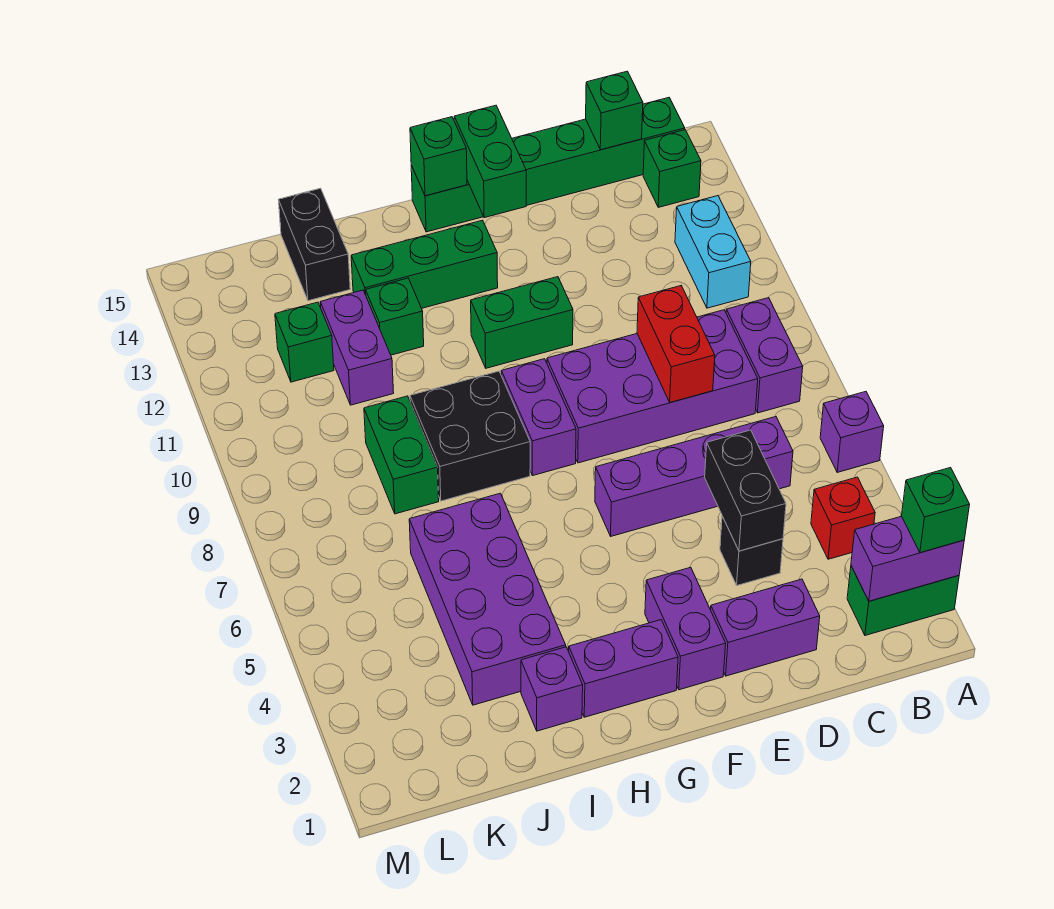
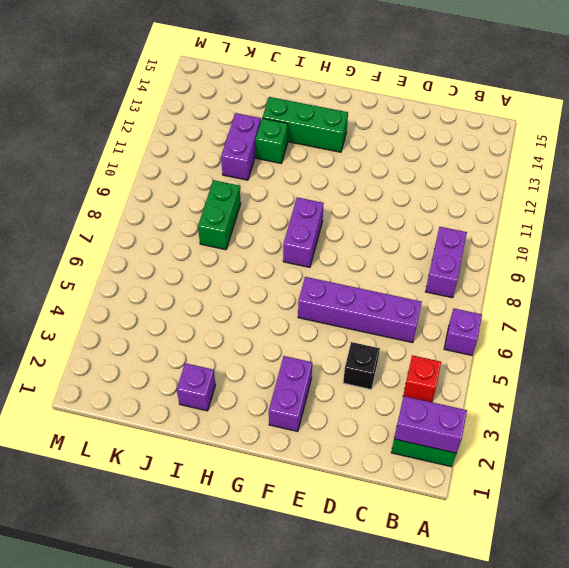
none -> cyan brick B11:B12 level 1
none -> green brick B14 level 1
none -> green brick B15:G15 level 1
none -> purple brick C8:F9 level 1

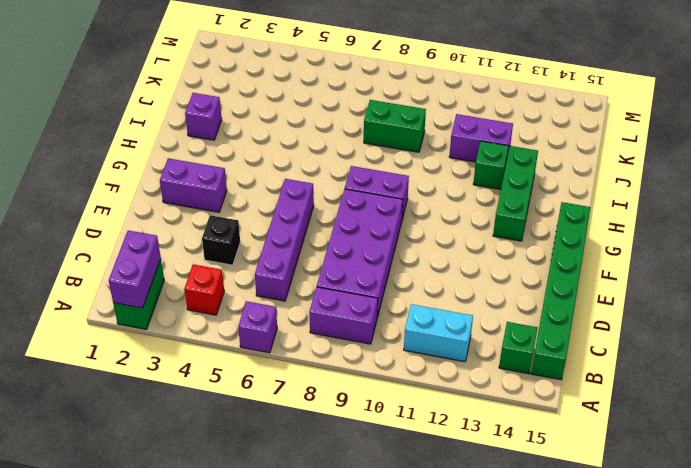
none -> purple brick D2:E2 level 1
none -> green brick F11:G11 level 1
none -> purple brick G2:H2 level 1
none -> black brick H8:I9 level 1

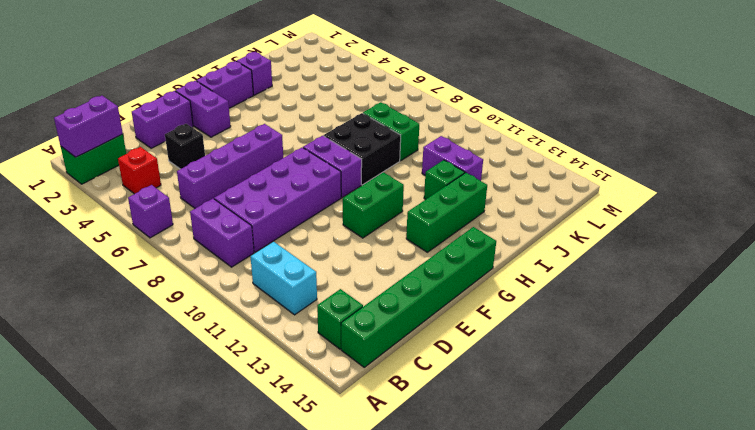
none -> purple brick I3:J6 level 1
none -> black brick J14:J15 level 1
none -> green brick K12 level 1
none -> green brick C15 level 2

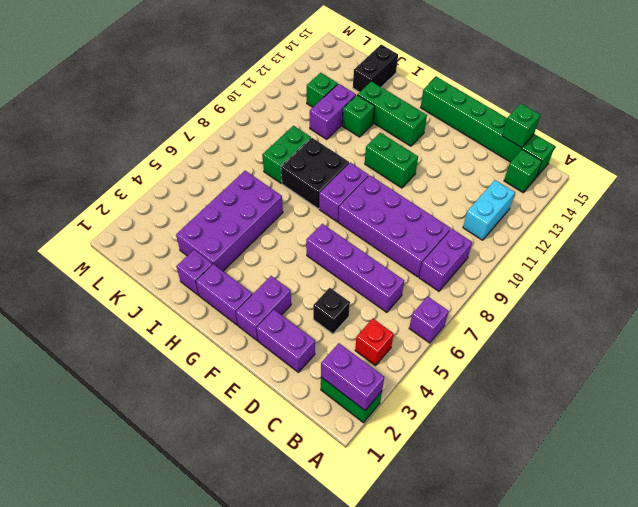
none -> black brick D4:D5 level 2
none -> red brick D8:D9 level 2
none -> green brick F14:F15 level 2
none -> green brick G15 level 2

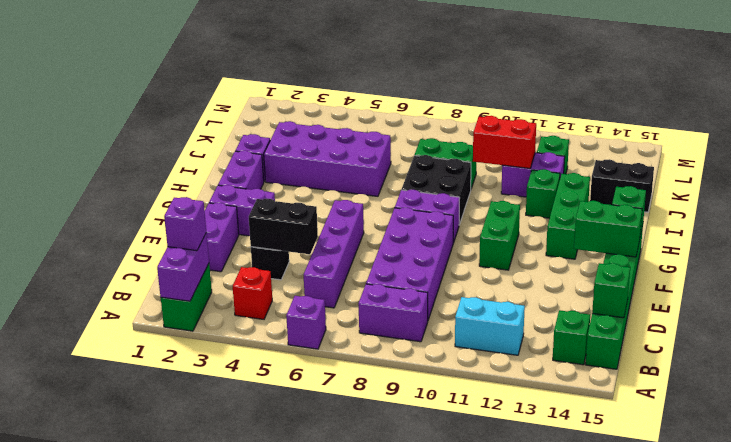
purple brick B2 level 3 -> none
red brick J10:J11 level 2 -> red brick D8:D9 level 2
none -> green brick A2 level 3

